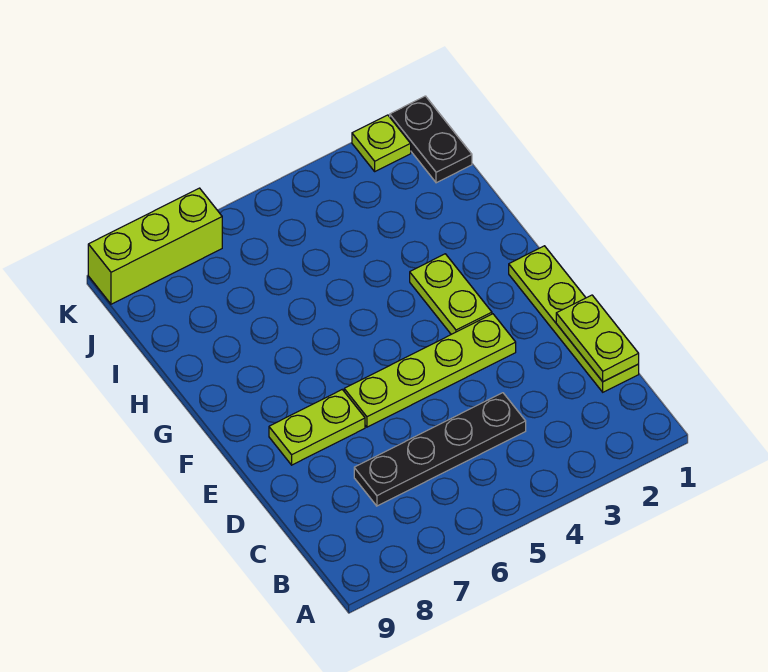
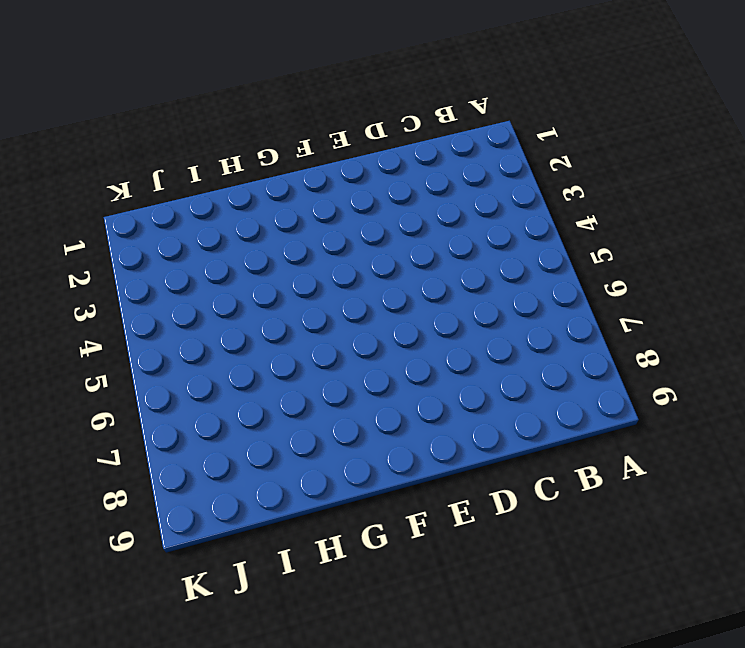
none -> lime plate C1:F1 level 1
none -> black plate C4:C7 level 1

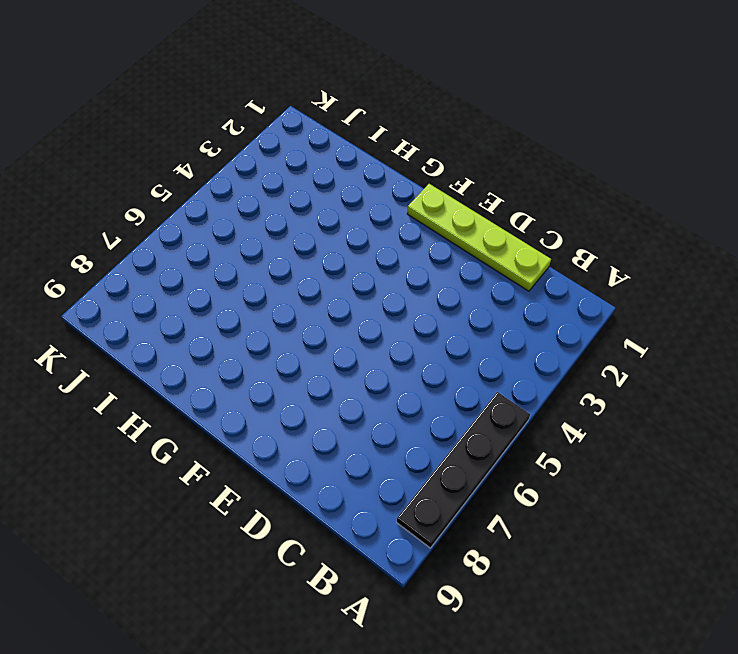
black plate A5:A8 level 1 -> black plate C4:C7 level 1
none -> lime plate E3:E6 level 1
none -> lime plate E7:E8 level 1

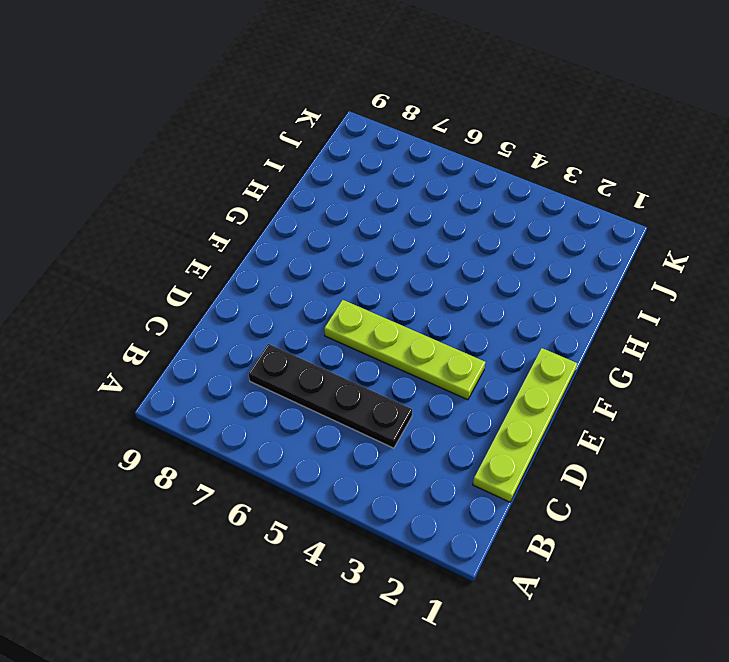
none -> lime plate E7:E8 level 1
none -> lime plate F3:G3 level 1

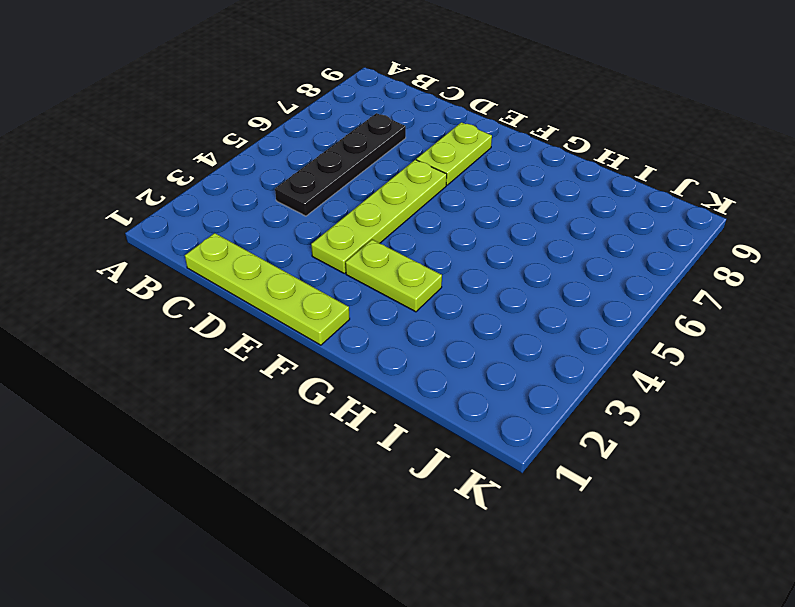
none -> black plate J1:K1 level 1
none -> lime plate K2 level 1

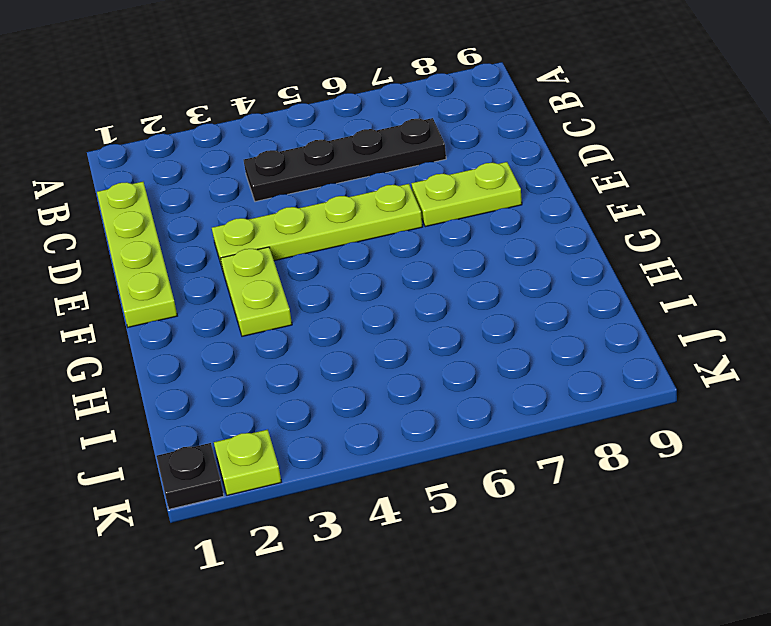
black plate K1 level 1 -> black plate J1:K1 level 1
none -> lime brick K7:K9 level 1
none -> lime plate C1:D1 level 2

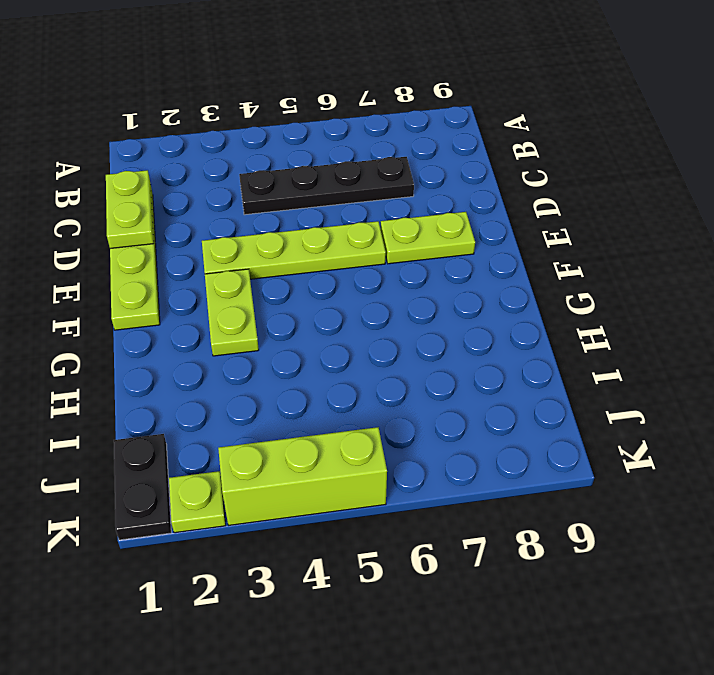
lime brick K3:K5 level 1 -> lime brick K7:K9 level 1

